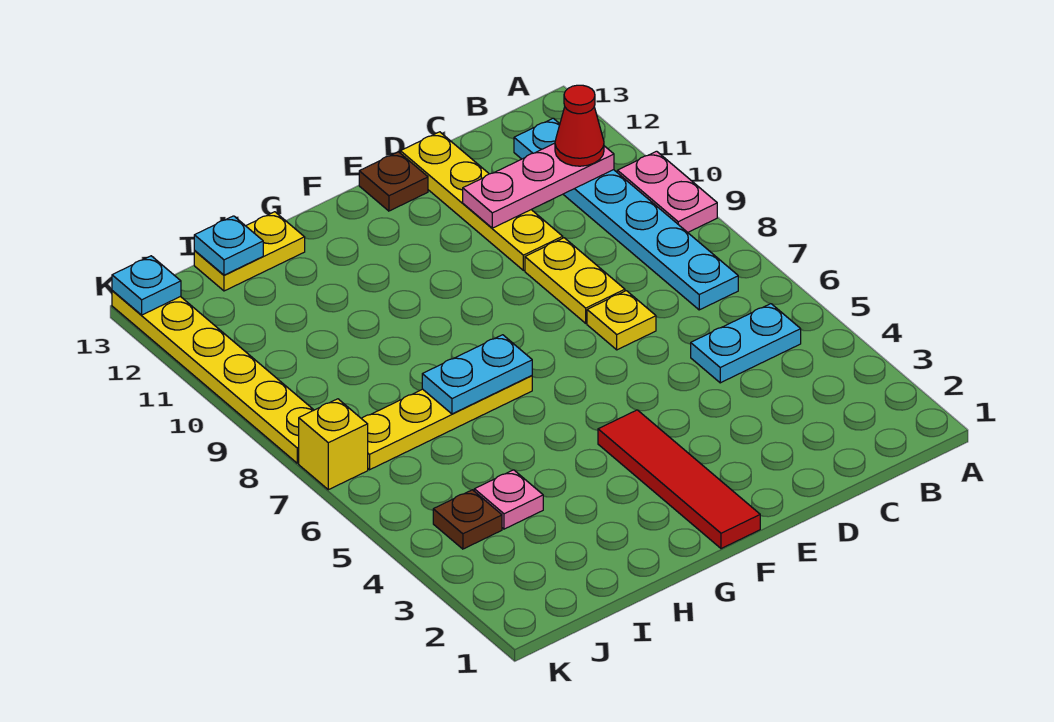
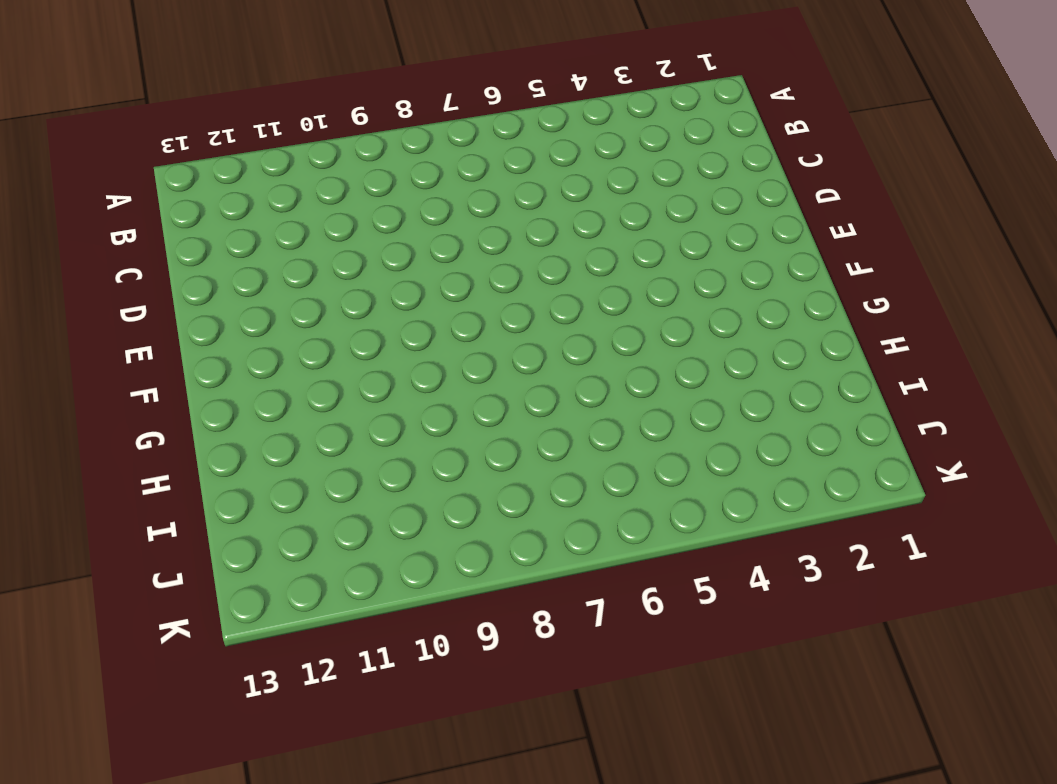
none -> pink plate A9:A10 level 1
none -> cyan plate B5:C5 level 1
none -> cyan plate B7:B12 level 1

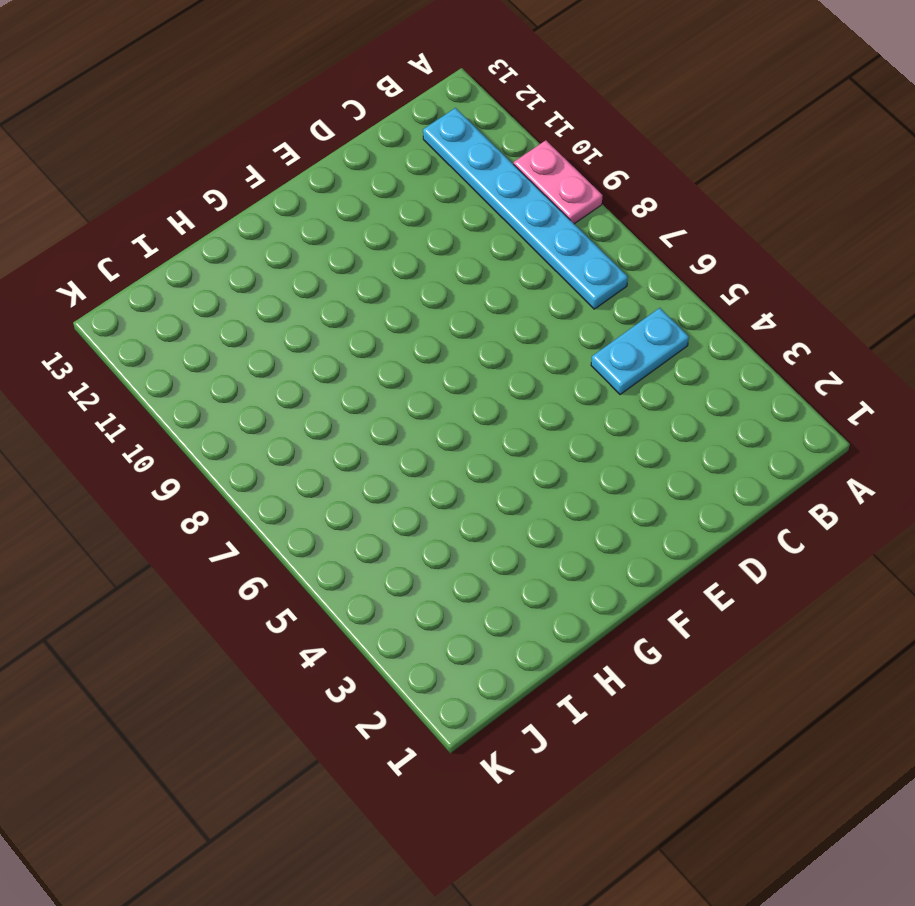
none -> yellow plate D7 level 1
none -> yellow plate D8:D9 level 1
none -> yellow plate D10:D13 level 1

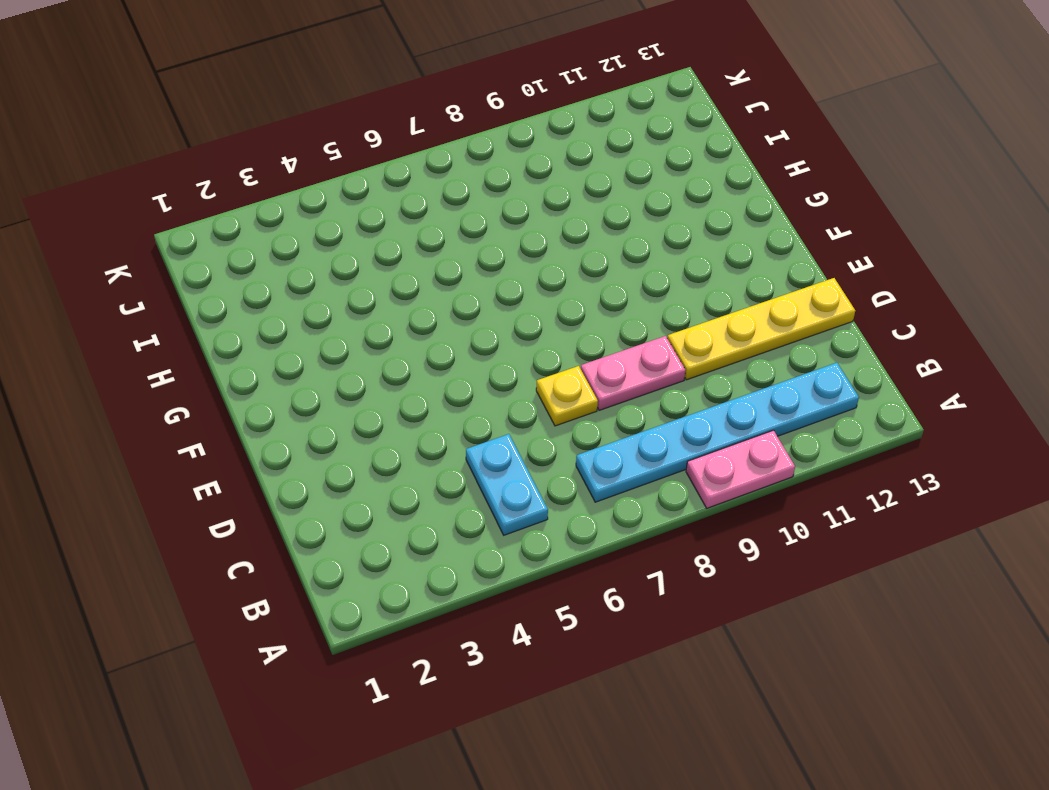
pink plate D8:D9 level 1 -> yellow plate D8:D9 level 1
none -> brown plate E13 level 1
none -> red tile F1:F4 level 1
none -> yellow plate G7:J7 level 1

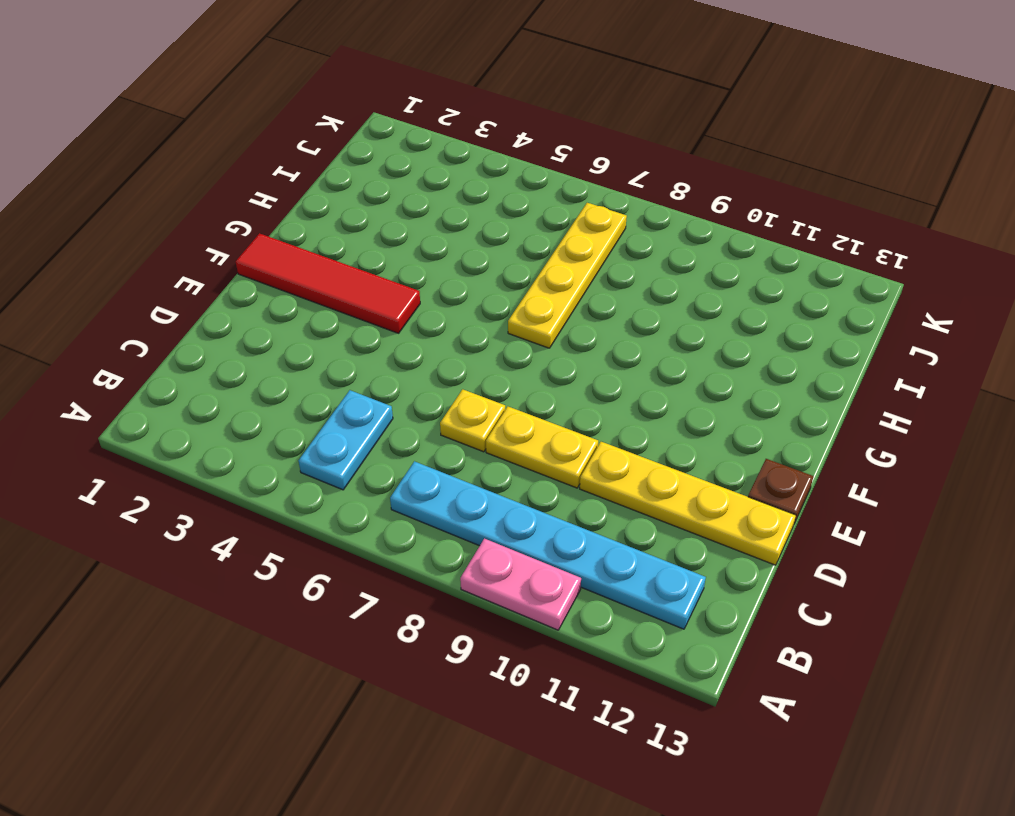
none -> yellow plate H13:I13 level 1
none -> pink plate I4 level 1
none -> brown plate J4 level 1

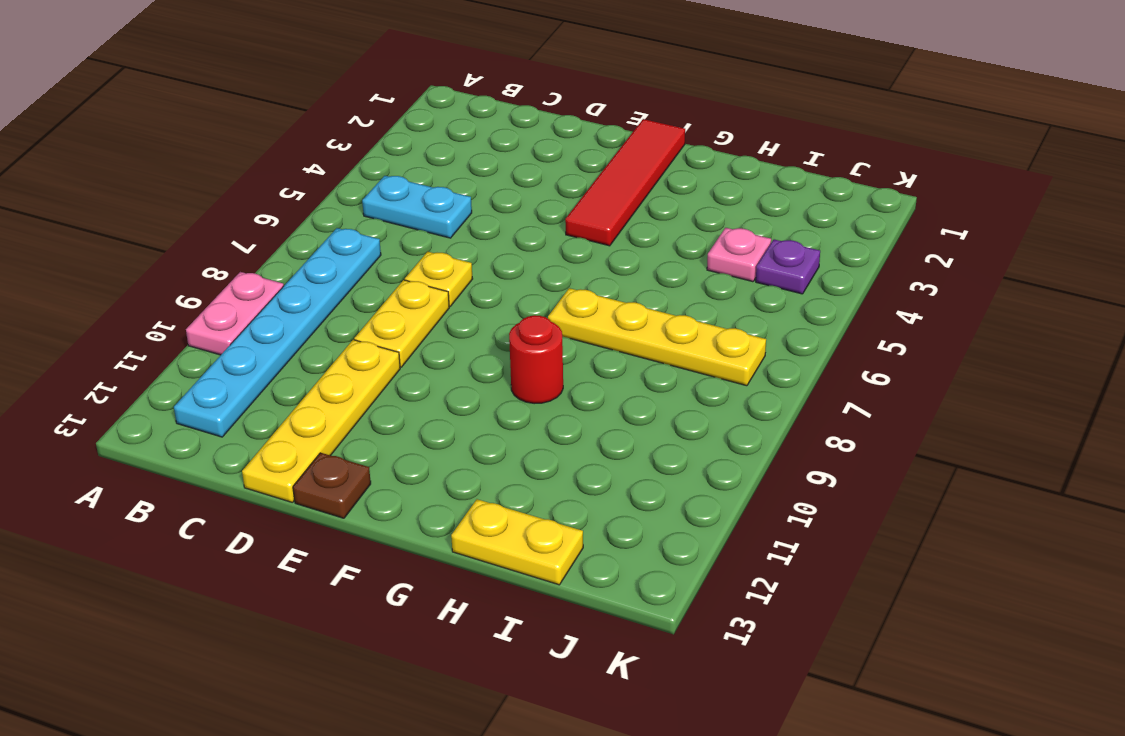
red round brick G9 level 1 -> none
purple plate J4 level 1 -> brown plate J4 level 1
none -> yellow brick K7 level 1
none -> yellow plate K8:K13 level 1
none -> pink plate B11:D11 level 2

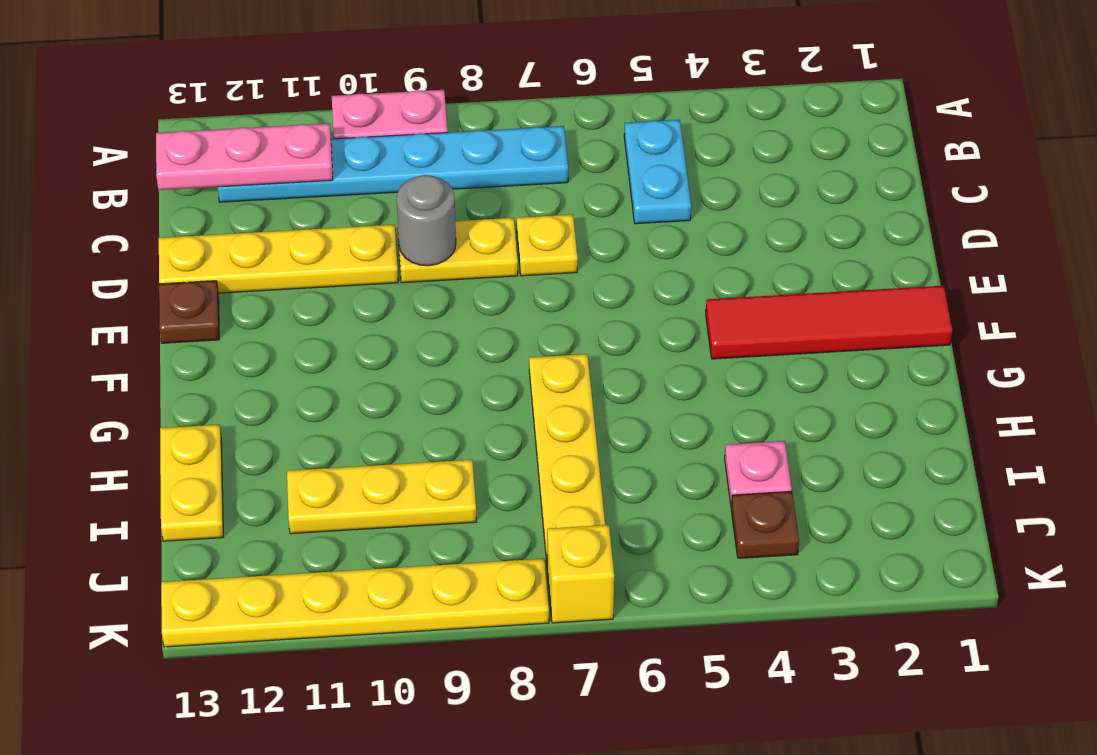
pink plate B11:B13 level 2 -> pink plate B11:D11 level 2
grey round brick D9 level 2 -> none
yellow plate I9:I11 level 1 -> none
none -> cyan plate G7:H7 level 2
none -> cyan plate I13 level 2
none -> cyan plate K13 level 2

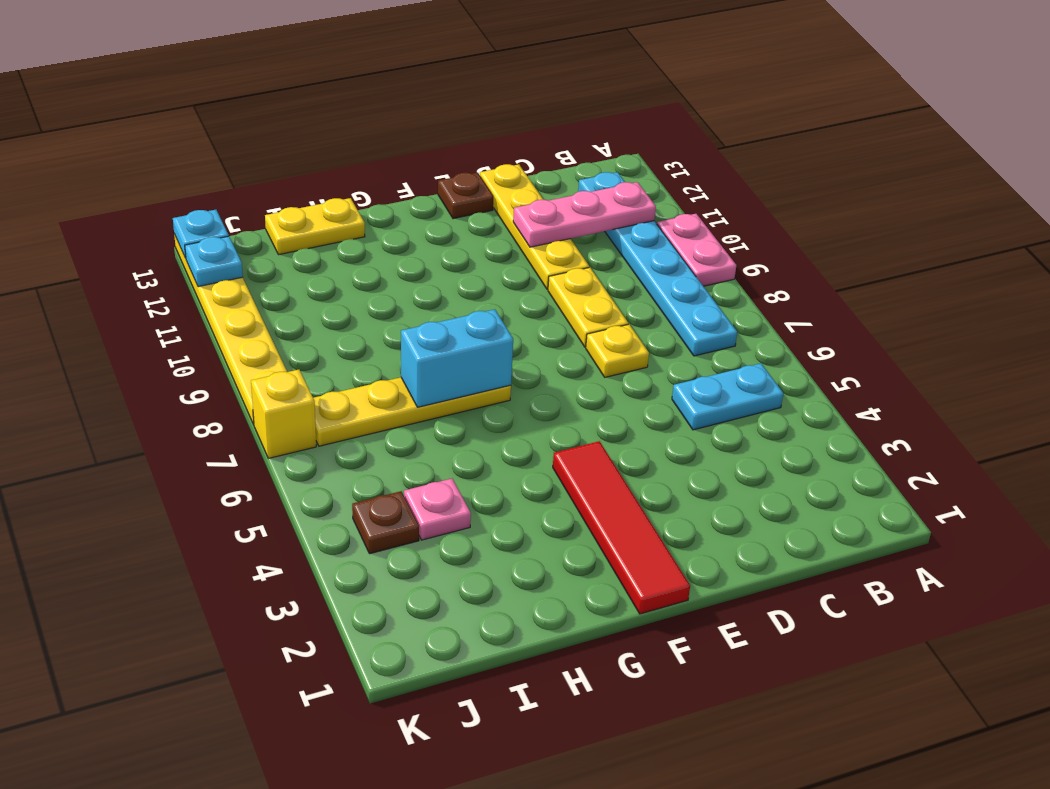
cyan brick G7:H7 level 2 -> cyan plate G7:H7 level 2
cyan plate K12 level 2 -> cyan plate I13 level 2
none -> red cone B11 level 3

